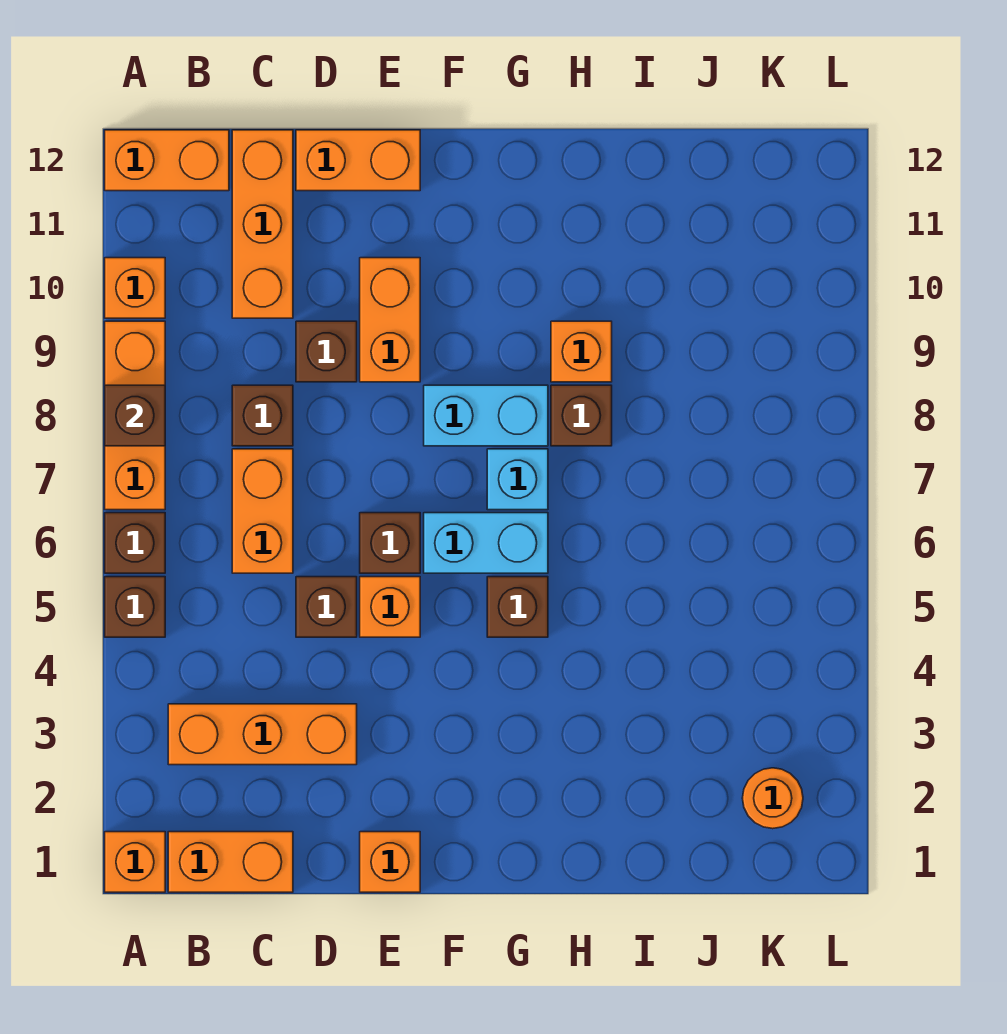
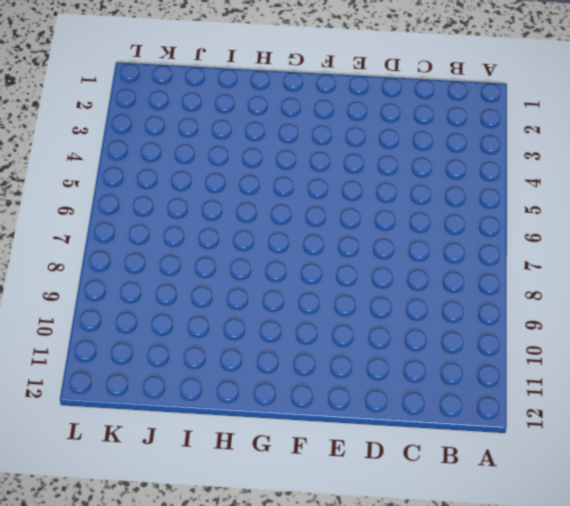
none -> orange brick A1 level 1
none -> brown brick A5 level 1
none -> brown brick A6 level 1

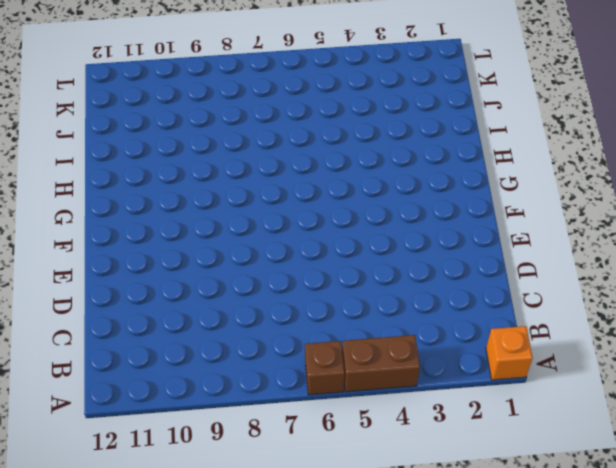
brown brick A4:A5 level 1 -> brown brick A5 level 1
none -> orange brick A7:A9 level 1
none -> orange brick A10 level 1
none -> orange brick A12:B12 level 1

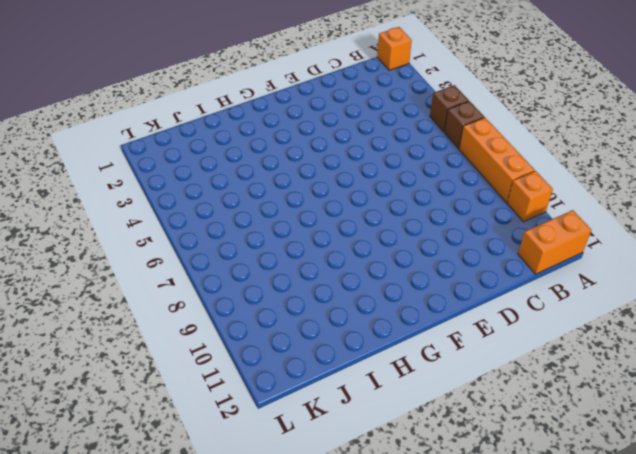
none -> orange brick B1:C1 level 1
none -> orange brick B3:D3 level 1
none -> orange brick C6:C7 level 1

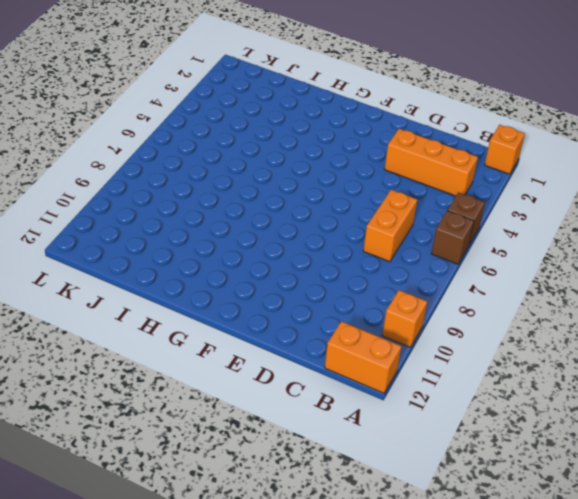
none -> orange brick A7:A9 level 1
none -> orange brick B1:C1 level 1
none -> brown brick C8 level 1

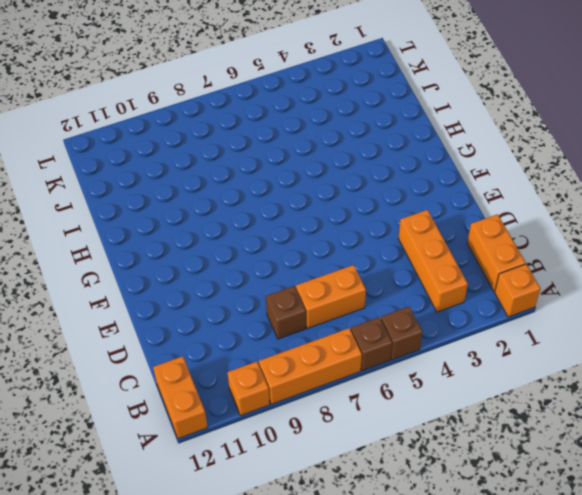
none -> orange brick C10:C12 level 1
none -> brown brick D5 level 1
none -> brown brick D9 level 1

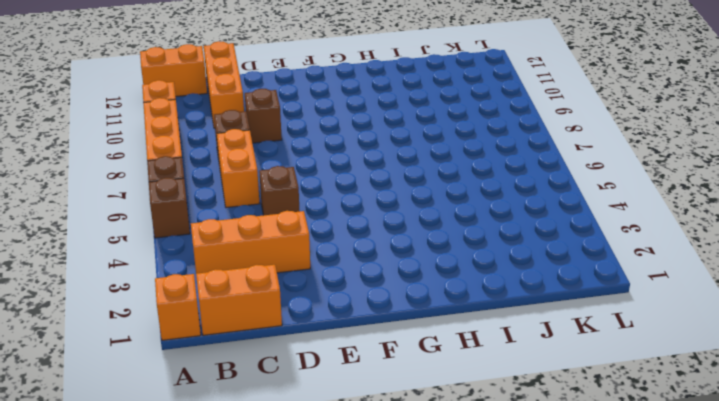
none -> orange brick D12:E12 level 1
none -> orange brick E1 level 1
none -> orange brick E5 level 1

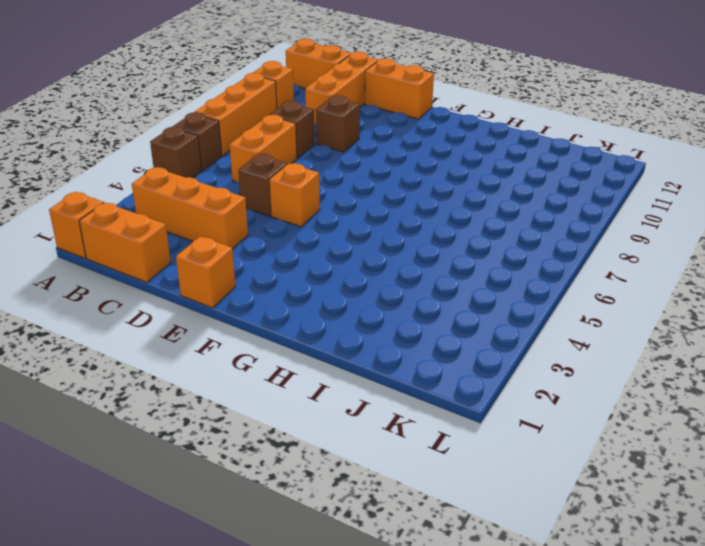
none -> brown brick E6 level 1
none -> orange brick E9:E10 level 1
none -> cyan brick F6:G6 level 1

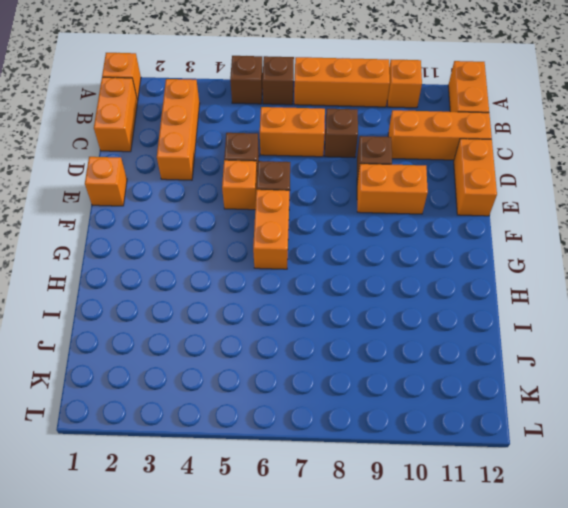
orange brick F6:G6 level 1 -> cyan brick F6:G6 level 1
none -> cyan brick F8:G8 level 1
none -> brown brick G5 level 1
none -> cyan brick G7 level 1

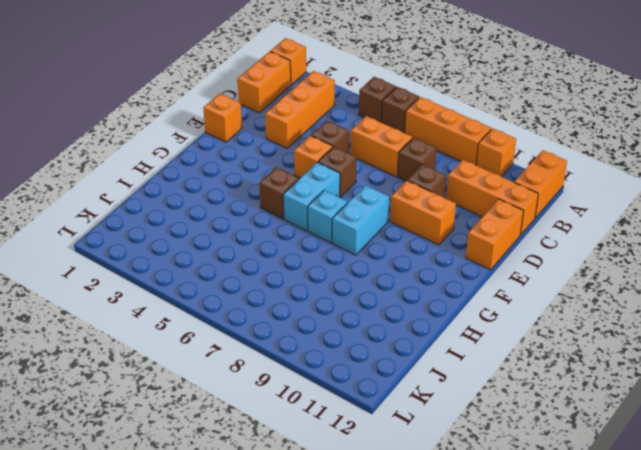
none -> brown brick H8 level 1
none -> orange brick H9 level 1
none -> orange round brick K2 level 1

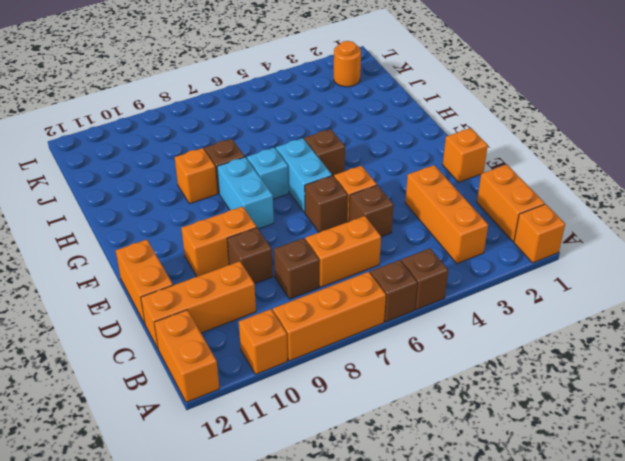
none -> brown brick A8 level 2

